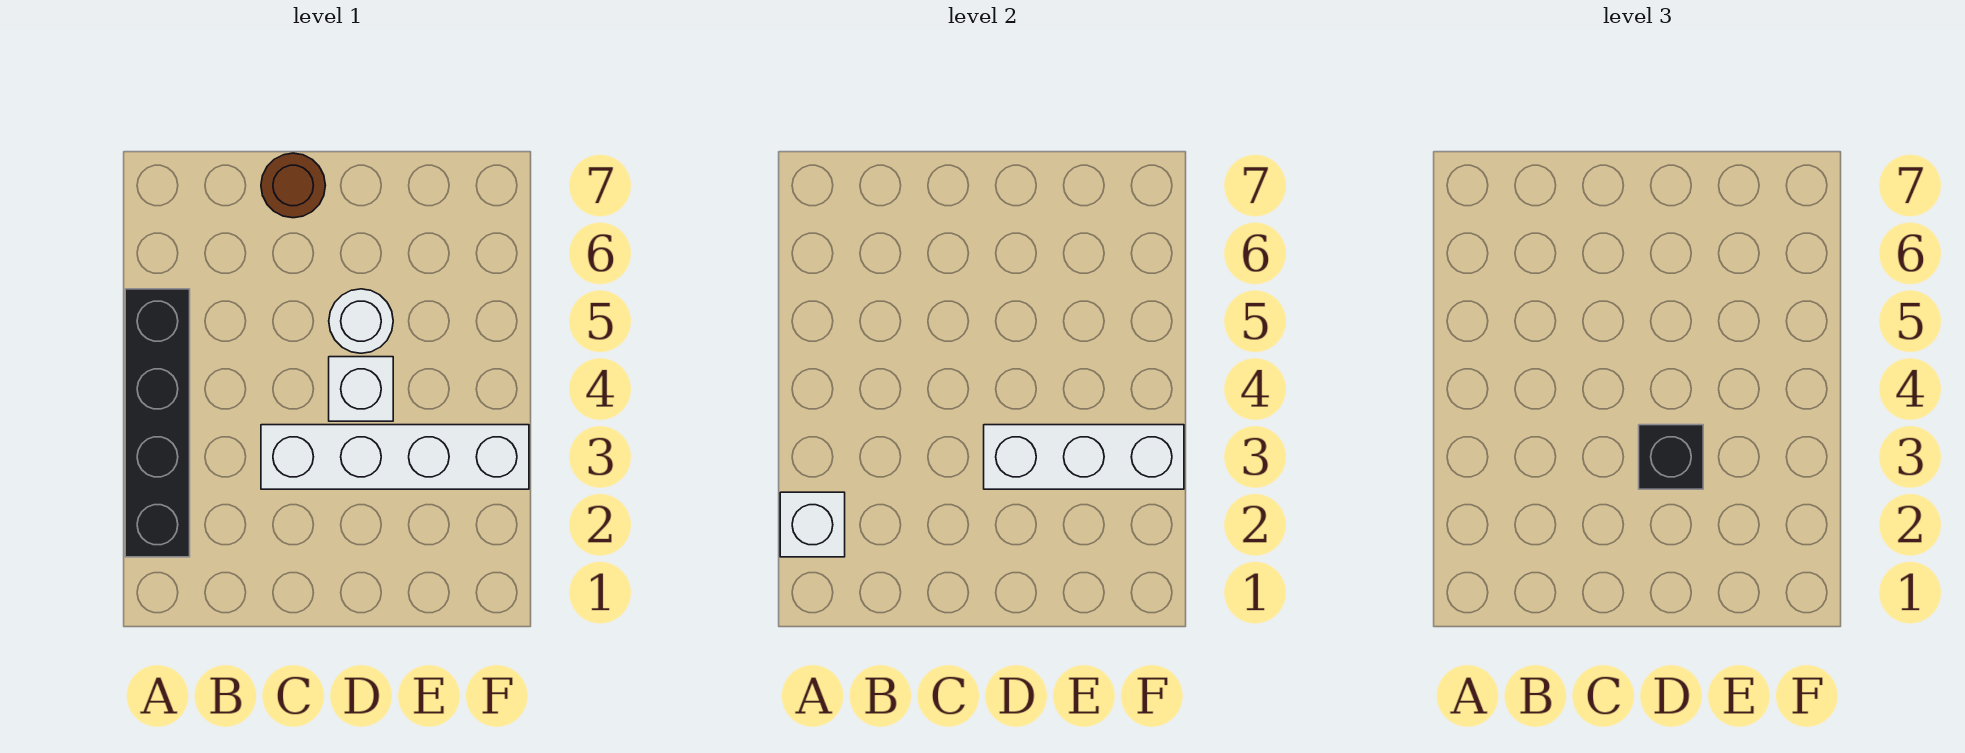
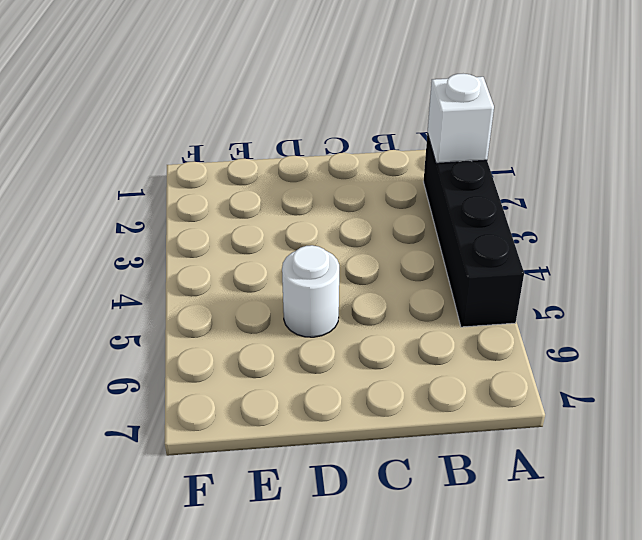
none -> white brick C3:F3 level 1
none -> brown round brick C7 level 1

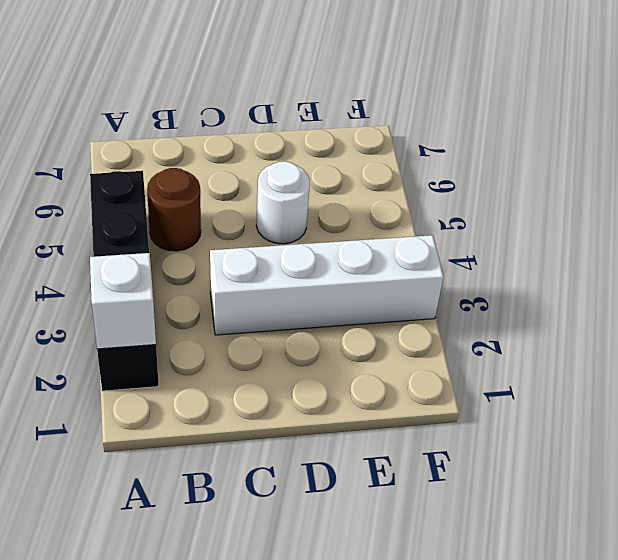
brown round brick B5 level 1 -> brown round brick C7 level 1
none -> white brick D4 level 1
none -> white brick D3:F3 level 2

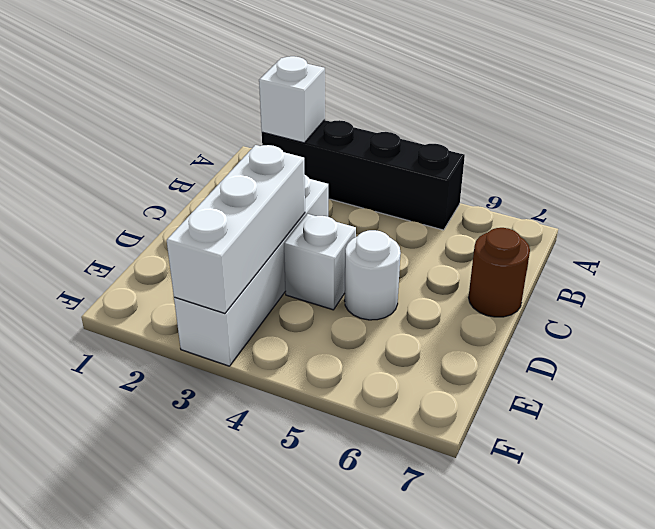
none -> black brick D3 level 3

